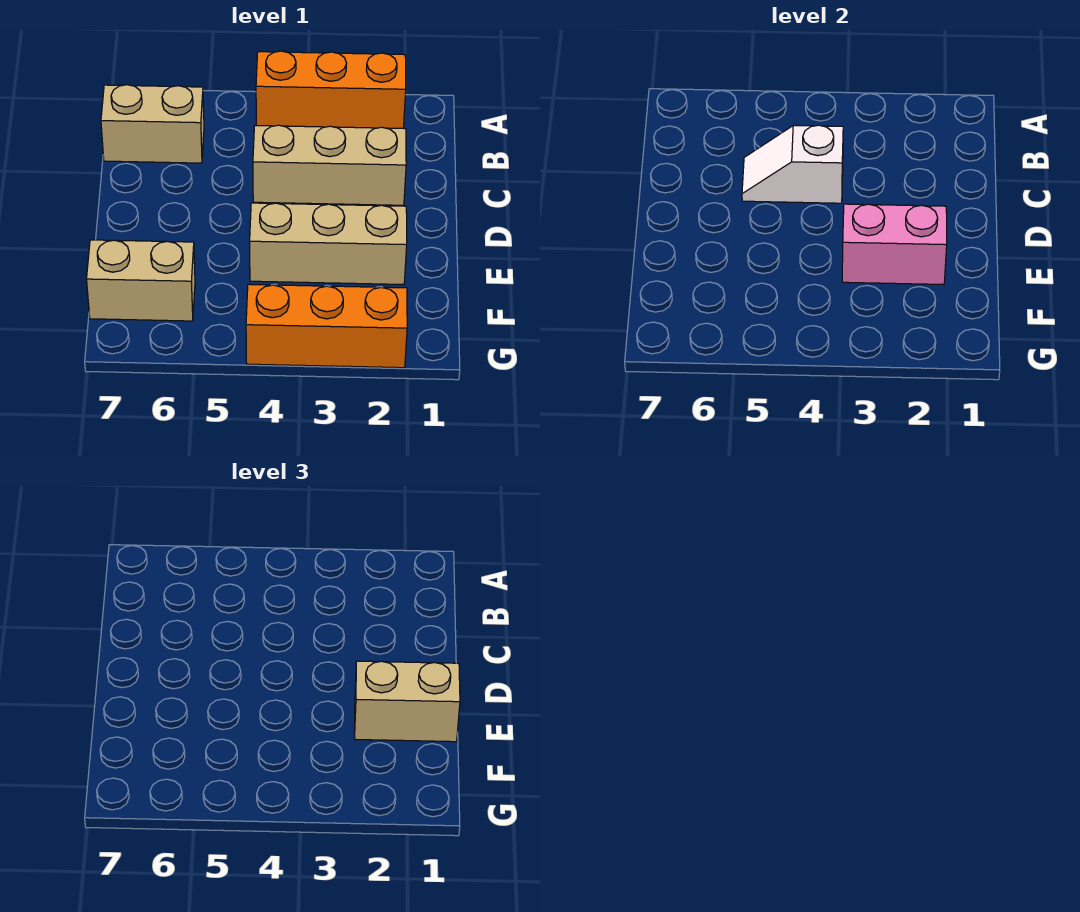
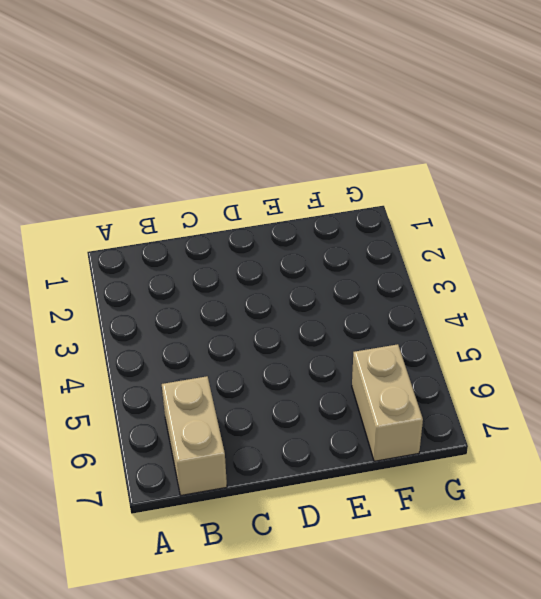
none -> orange brick A2:A4 level 1
none -> tan brick C2:C4 level 1

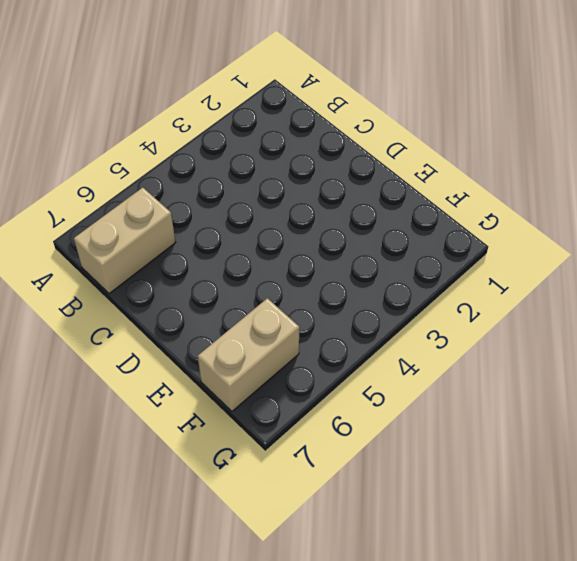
none -> orange brick A2:A4 level 1
none -> tan brick C2:C4 level 1

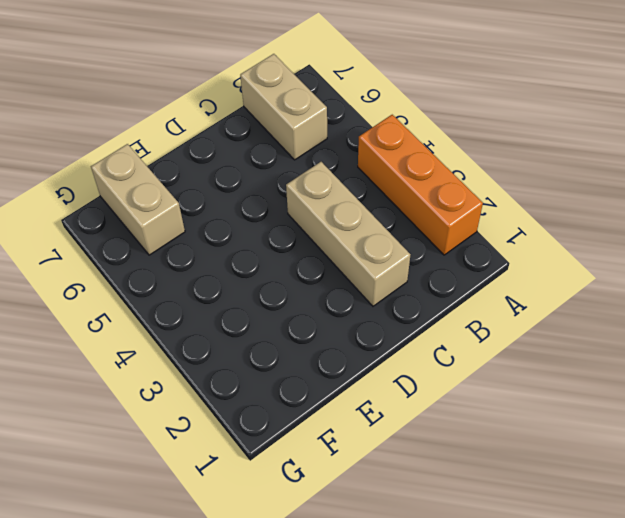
none -> tan brick E2:E4 level 1
none -> orange brick G2:G4 level 1

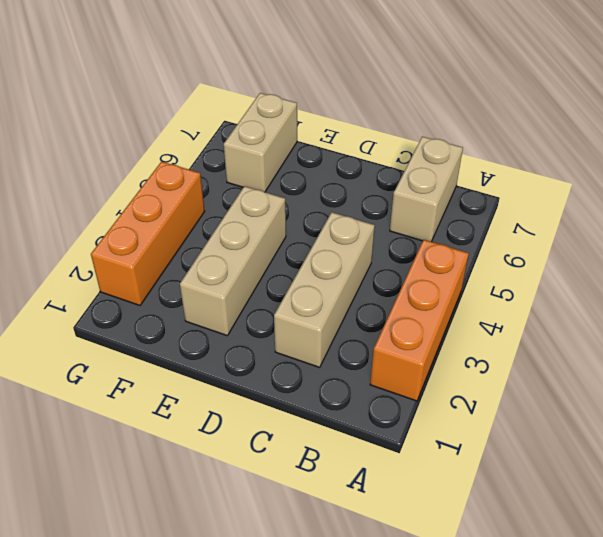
none -> white slope C4:C5 level 2 top 4
none -> pink brick E2:E3 level 2

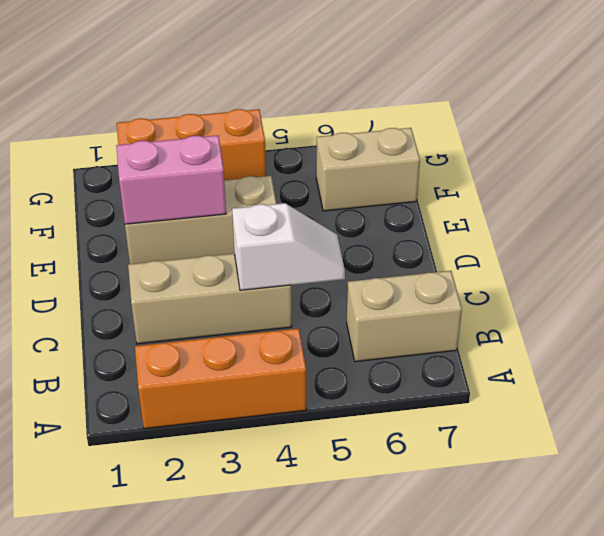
none -> tan brick E1:E2 level 3

